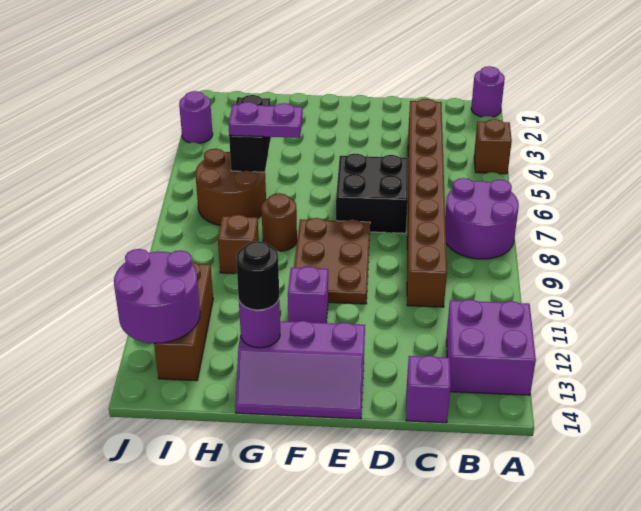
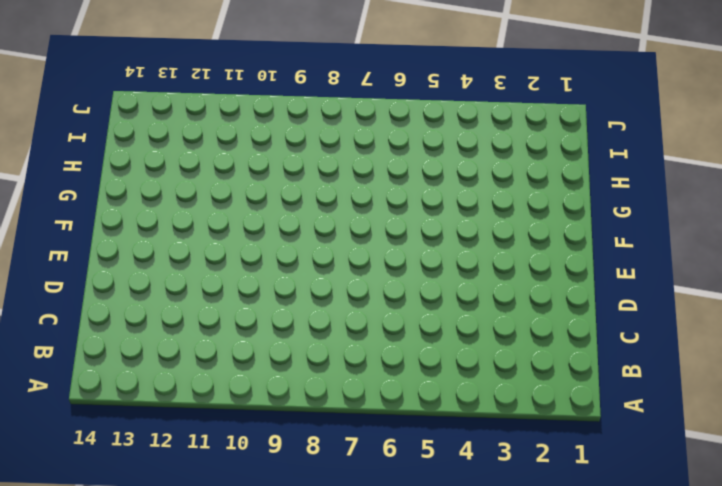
none -> purple round brick A1 level 1
none -> brown brick A4 level 1
none -> purple round brick A7:B8 level 1

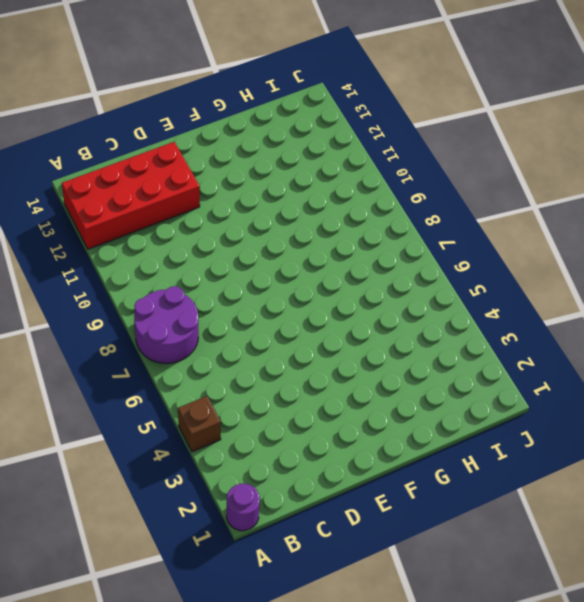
red brick A12:D13 level 1 -> purple brick A12:B13 level 1
none -> brown brick C3:C10 level 1
none -> purple brick C14 level 1
none -> black brick D6:E7 level 1

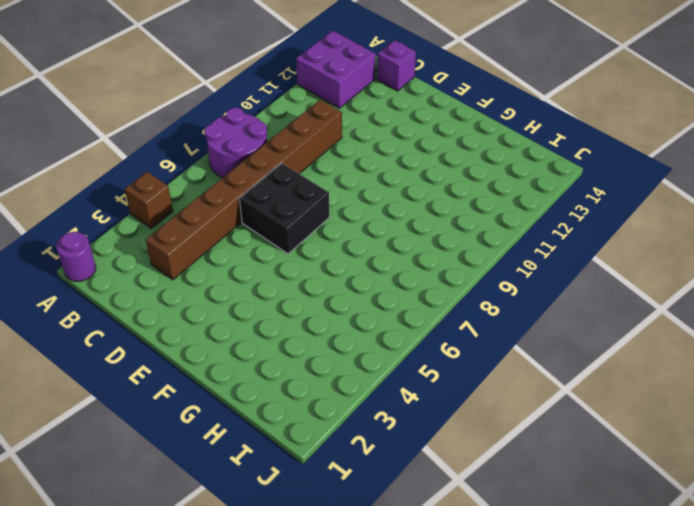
none -> brown plate E8:F10 level 1
none -> purple slope E13:G14 level 1 top 13
none -> purple brick F11 level 1

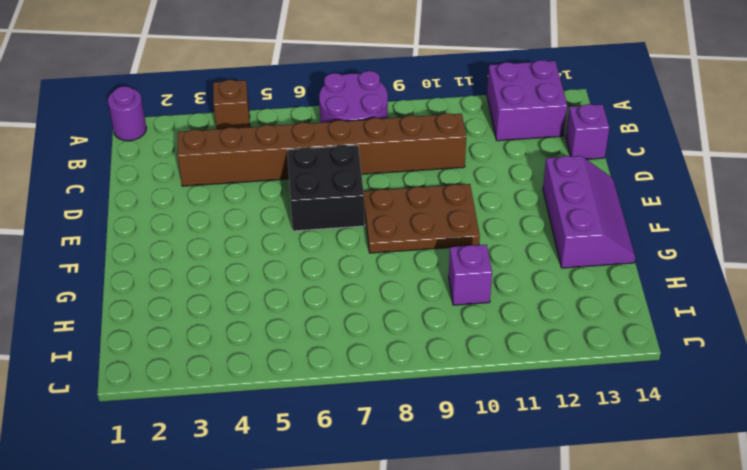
purple brick H10 level 1 -> purple brick F11 level 1
none -> brown round brick G8 level 1
none -> brown round brick H6:I7 level 1
none -> brown brick H9 level 1

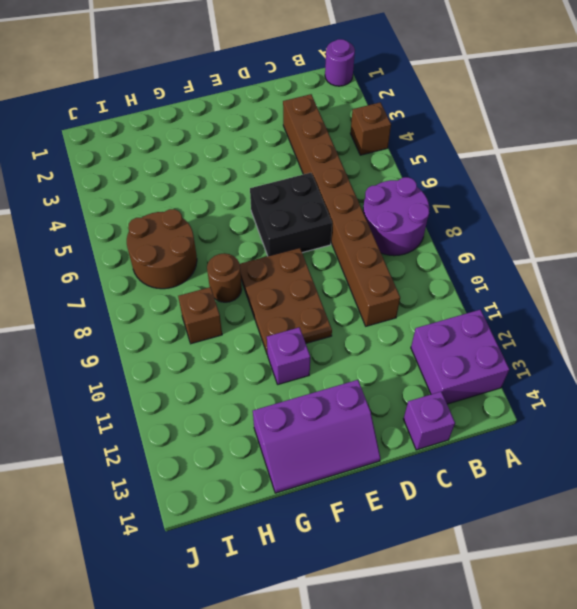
none -> brown brick I11:I13 level 1
none -> purple round brick J3 level 1
none -> purple round brick G13 level 2

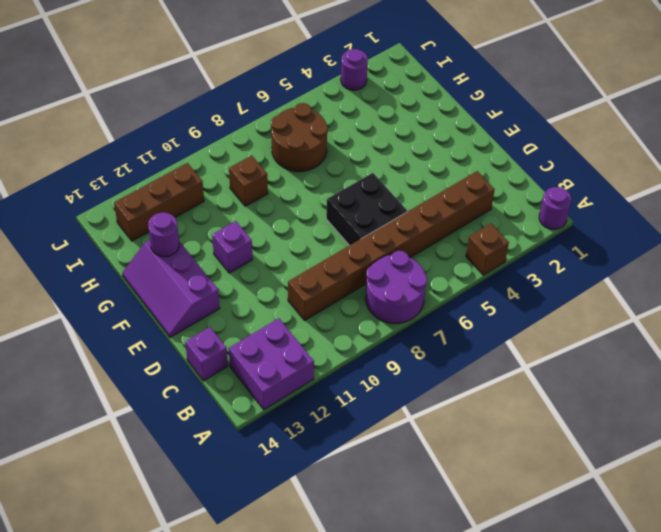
none -> brown plate E8:F10 level 1
none -> brown round brick G8 level 1
none -> black brick H5:H6 level 2

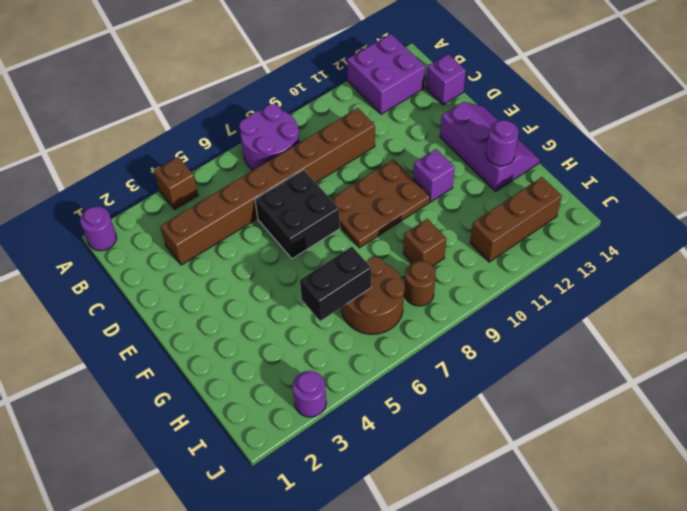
brown round brick I8 level 1 -> brown round brick G8 level 1
none -> purple round brick I12:J13 level 2
none -> purple plate G6:H6 level 3
none -> black round brick G13 level 3

